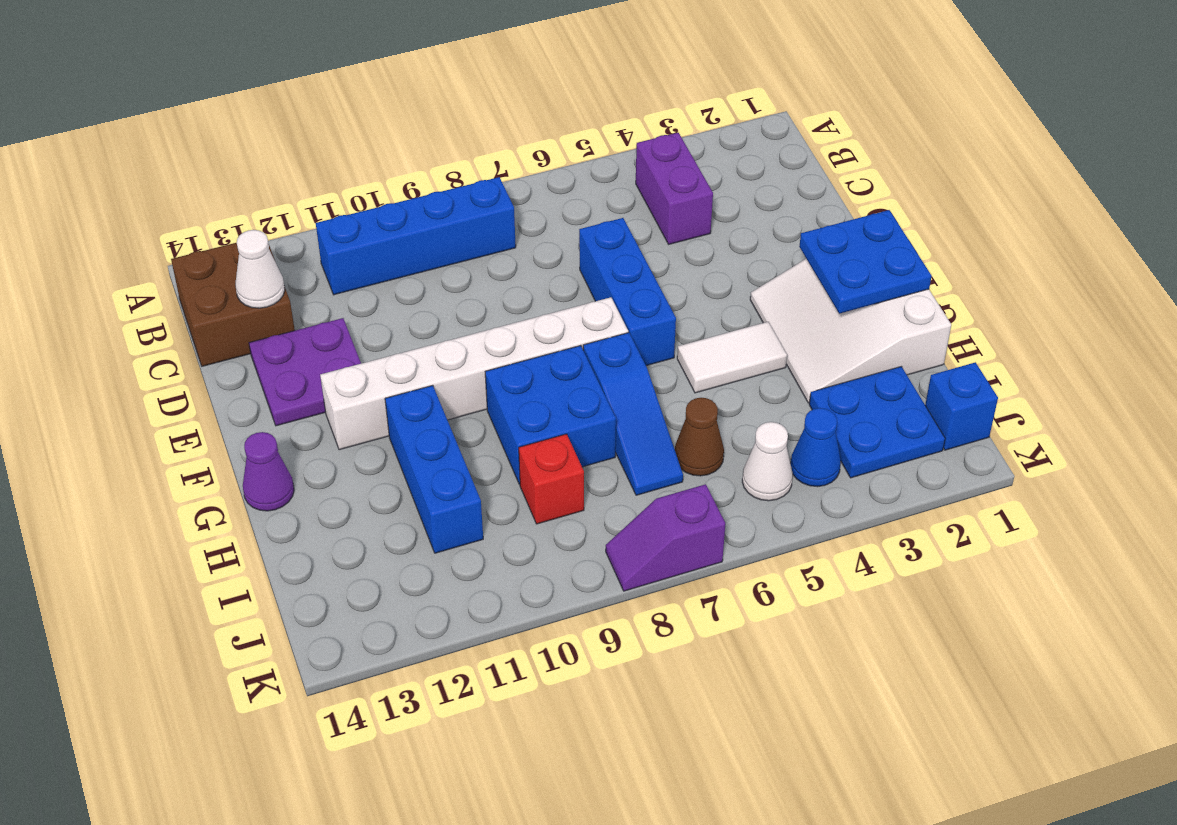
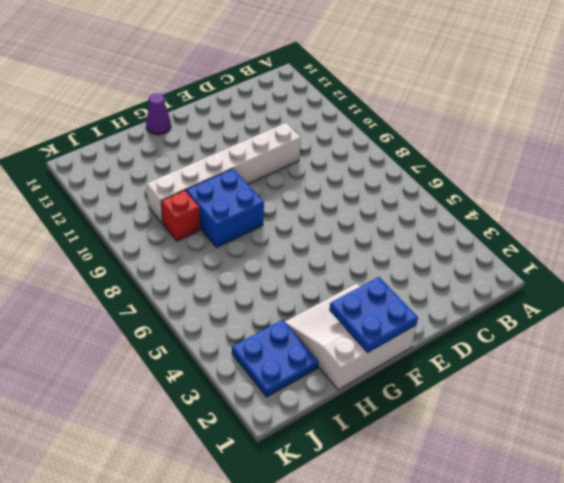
white brick D10:I10 level 1 -> white brick F7:F12 level 1
none -> purple brick B4:C4 level 1
none -> blue brick B8:B11 level 1
none -> brown brick B13:C14 level 1

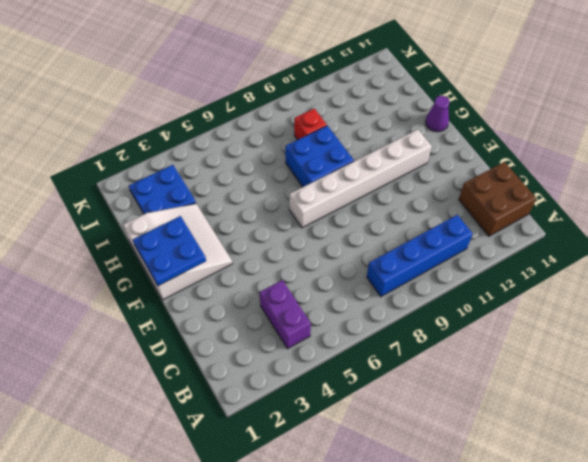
none -> blue brick D6:F6 level 1
none -> purple plate D12:E13 level 1
none -> white tile G4:G5 level 1

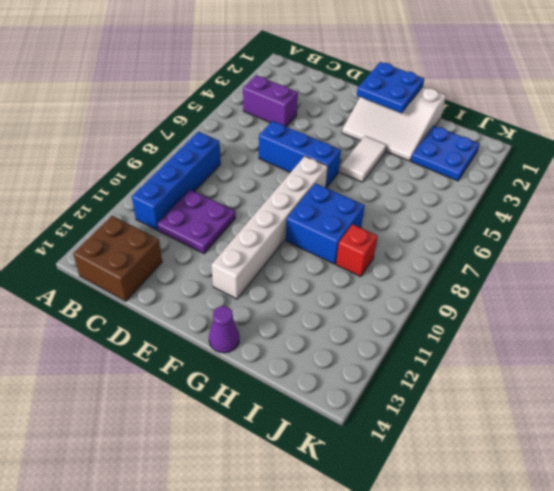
purple plate C10:D11 level 1 -> purple plate D12:E13 level 1
none -> blue slope G7:I7 level 1 top G
none -> blue brick G11:I11 level 1
none -> brown cone I6 level 1

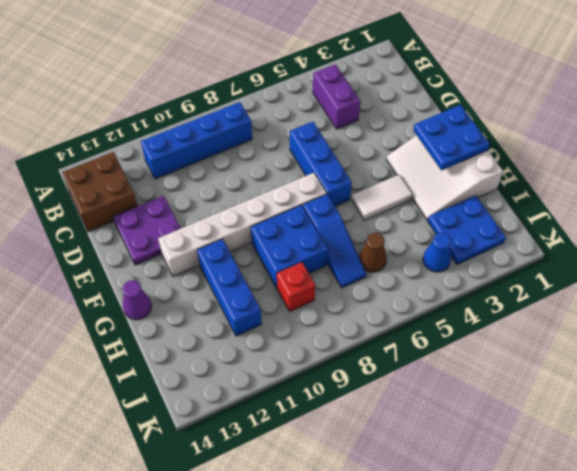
none -> blue brick J1 level 1
none -> white cone J5 level 1
none -> purple slope K7:K8 level 1 top 7

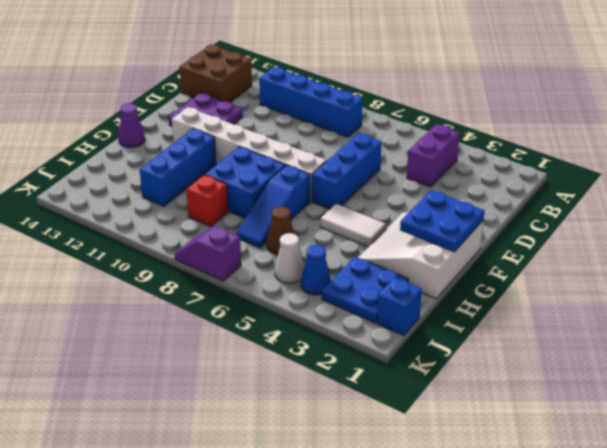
none -> white cone C13 level 2

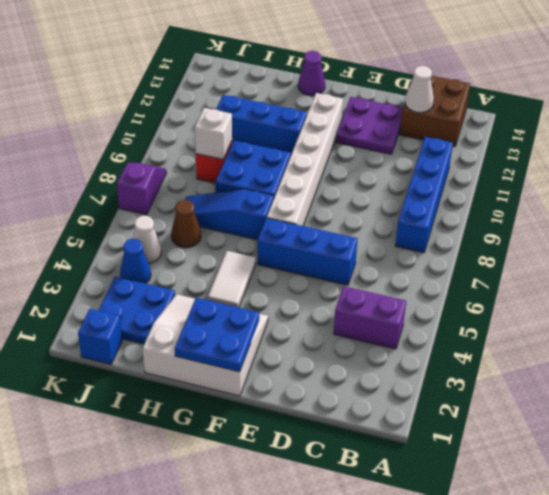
white brick I9 level 2 -> none

